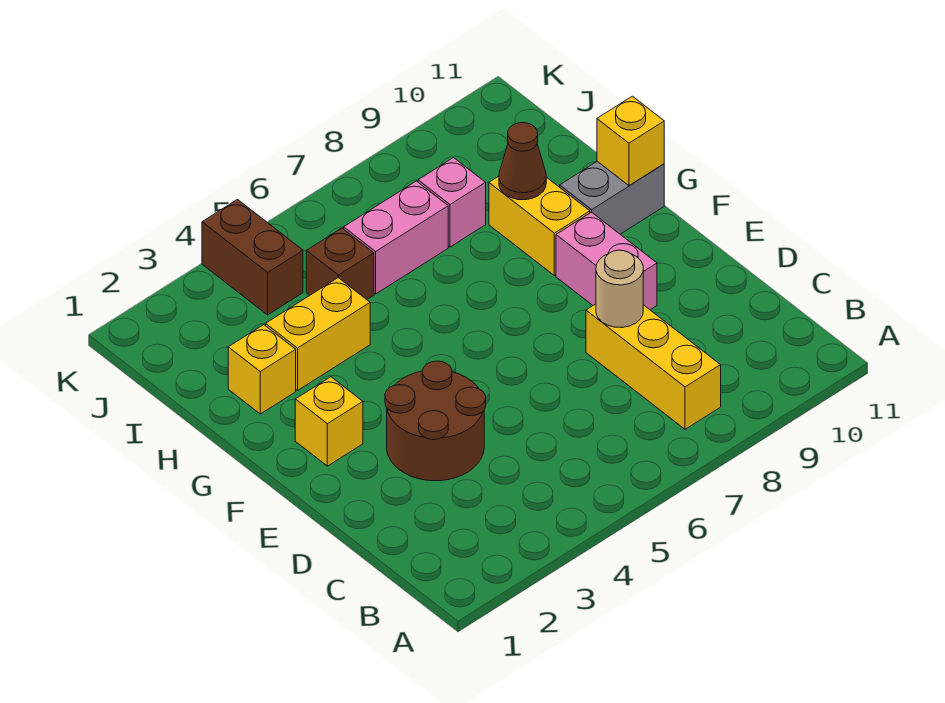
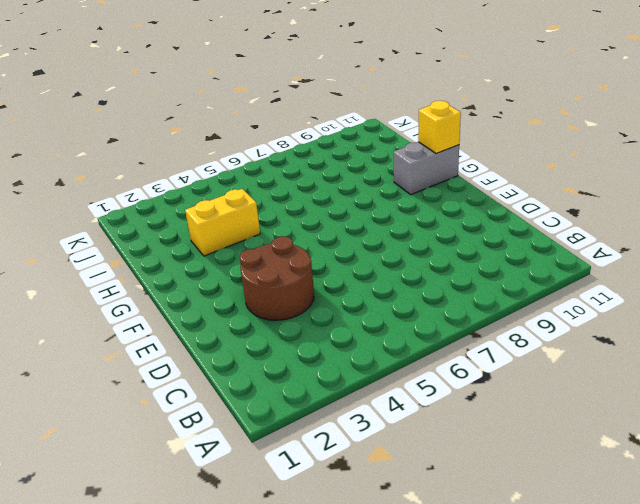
none -> yellow brick B8:D8 level 1
none -> pink brick E9:F9 level 1
none -> yellow brick F2 level 1

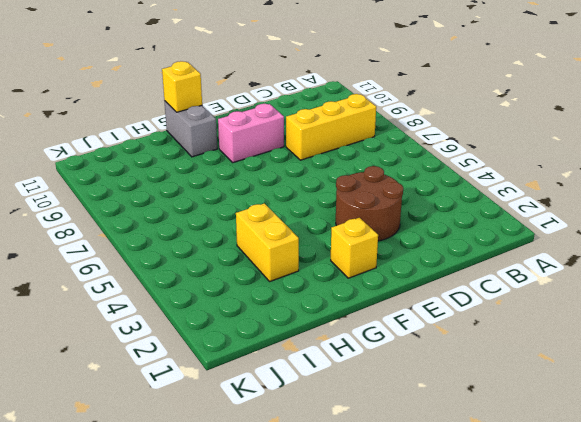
none -> yellow brick G9:H9 level 1
none -> yellow brick H2 level 1
none -> brown brick I5 level 1

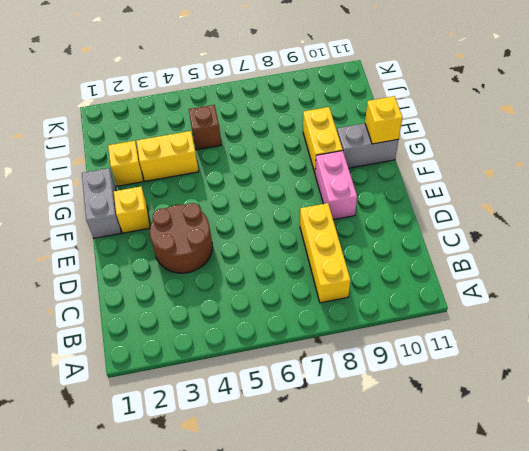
grey brick F1:G1 level 1 -> none
none -> pink brick I6:I7 level 1
none -> pink brick I8 level 1
none -> brown brick J4:K4 level 1

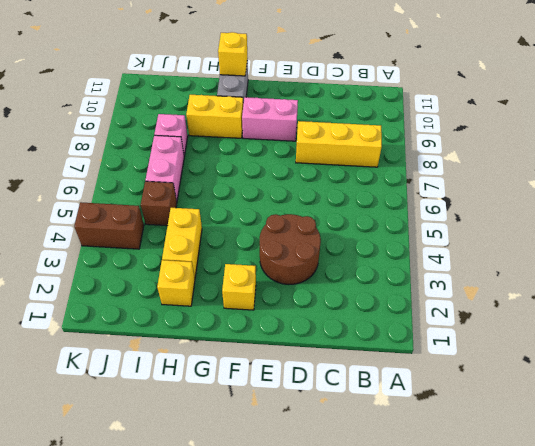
none -> tan round brick D8 level 2
none -> brown cone H9 level 2

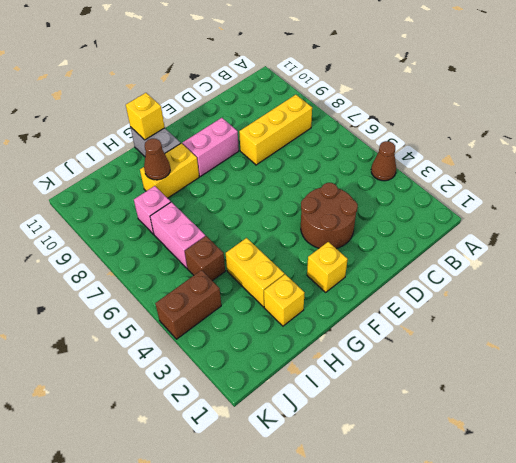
brown cone A4 level 1 -> none
none -> tan round brick D8 level 2

